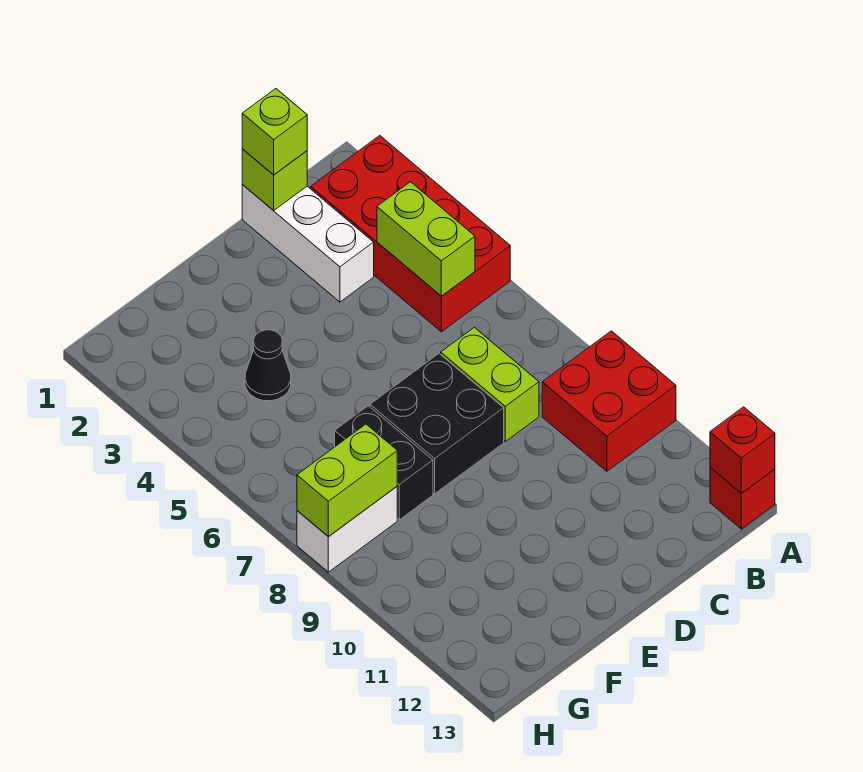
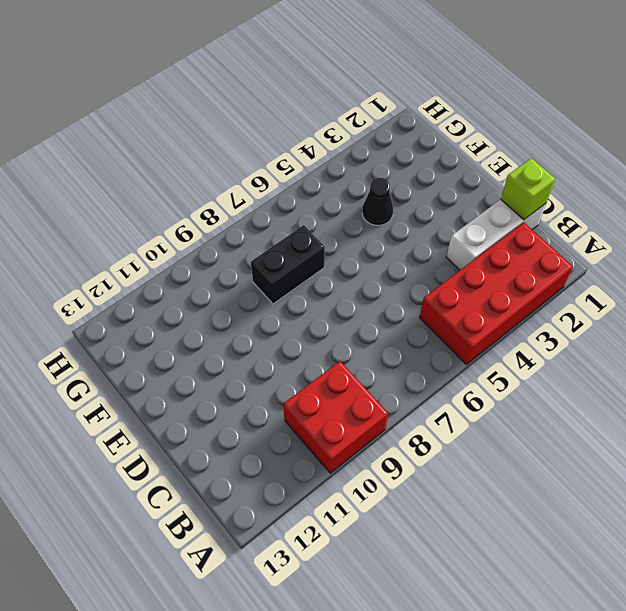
none -> red brick A13 level 1
none -> lime brick C7:C8 level 1
none -> black brick D7:E8 level 1

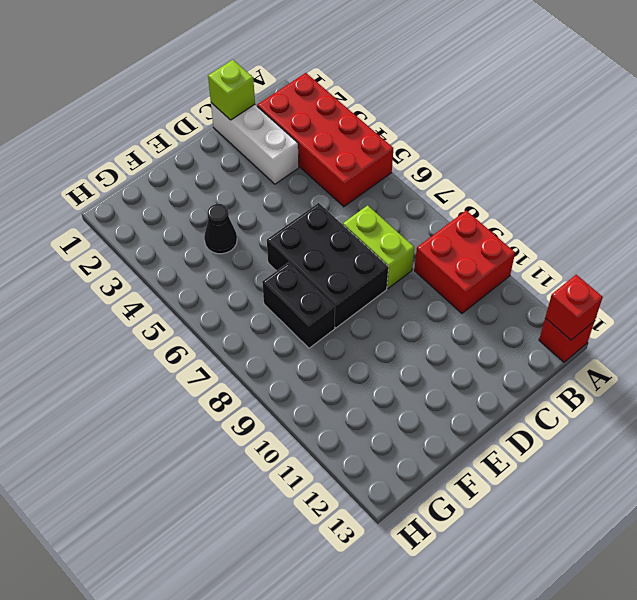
black brick D6:E8 level 1 -> black brick D7:E8 level 1
none -> white brick G8:H8 level 1
none -> lime brick B4:B5 level 2
none -> lime brick G8:H8 level 2

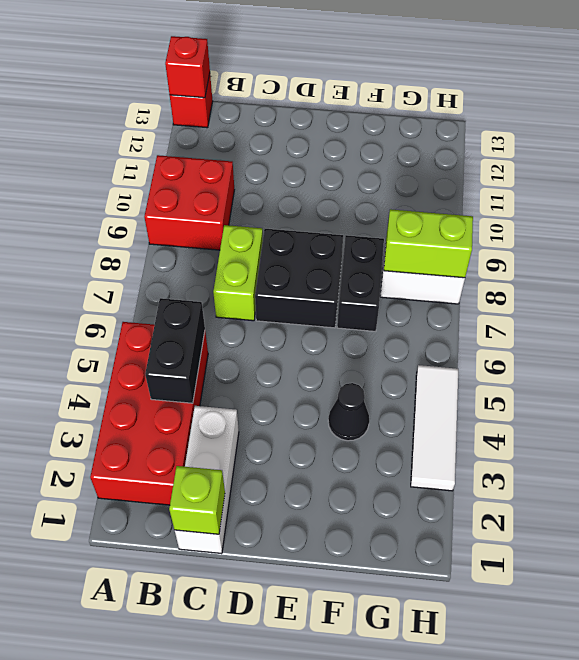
black brick B4:B5 level 2 -> lime brick B4:B5 level 2
white tile H3:H5 level 1 -> none
none -> lime brick C1 level 3

